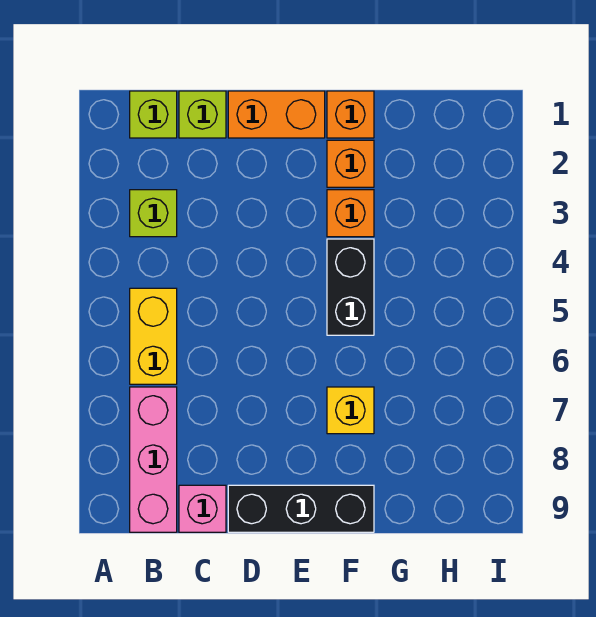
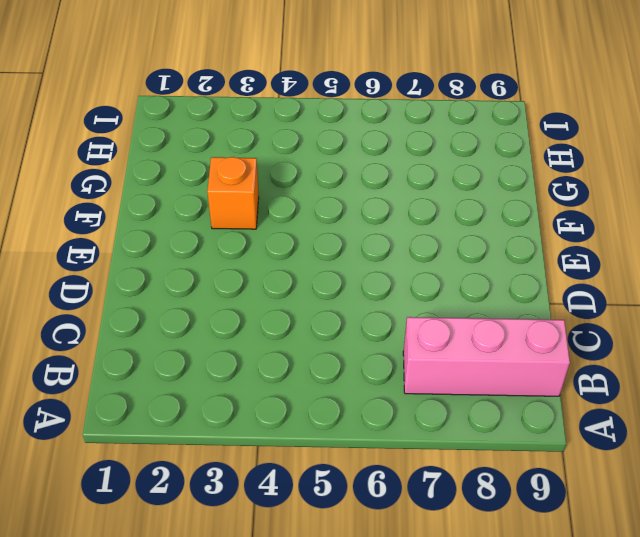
none -> lime brick B1 level 1
none -> lime brick B3 level 1
none -> yellow brick B5:B6 level 1

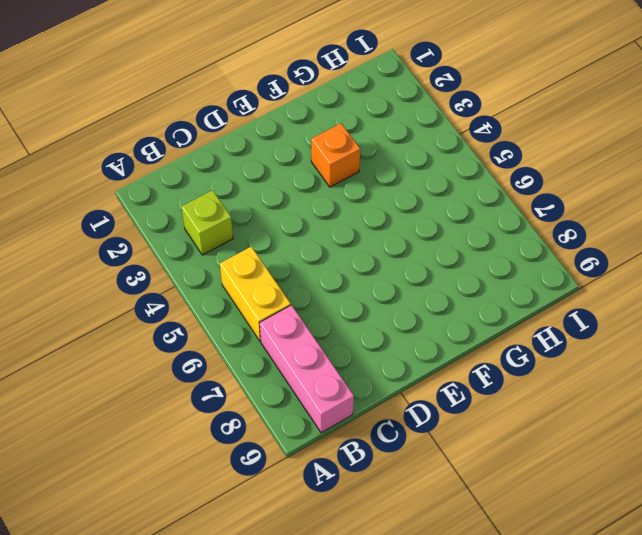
none -> lime brick B1 level 1
none -> lime brick C1 level 1
none -> pink brick C9 level 1

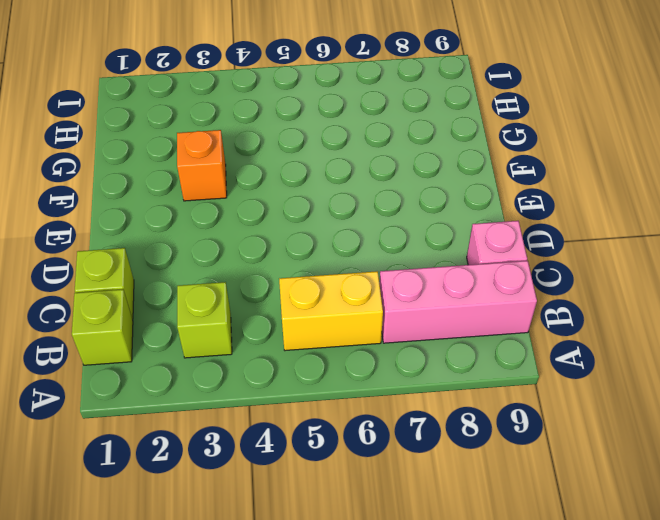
none -> orange brick D1:E1 level 1
none -> black brick D9:F9 level 1
none -> orange brick F1 level 1

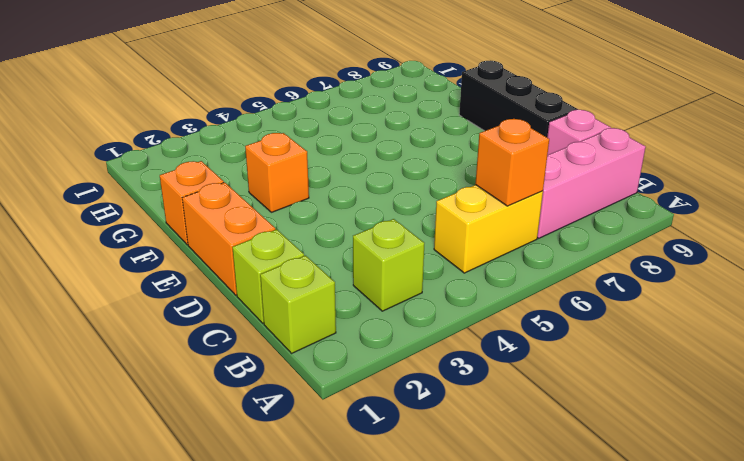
orange brick B6 level 2 -> orange brick F2 level 1
none -> black brick F4:F5 level 1
none -> yellow brick F7 level 1

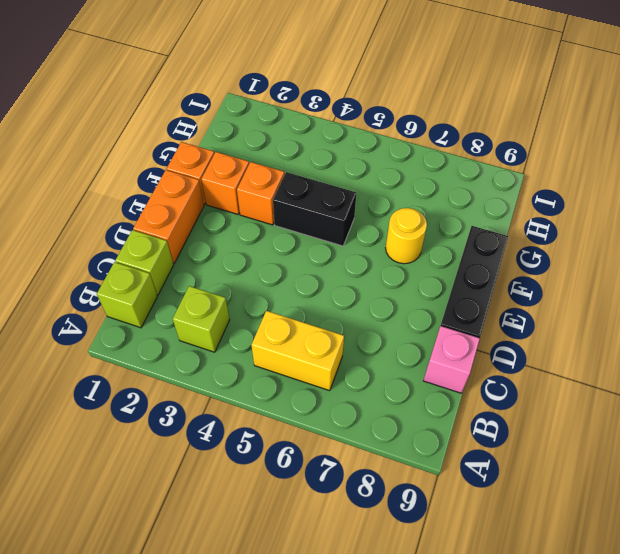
yellow round brick F7 level 1 -> yellow brick F7 level 1
none -> pink brick B7:B9 level 1

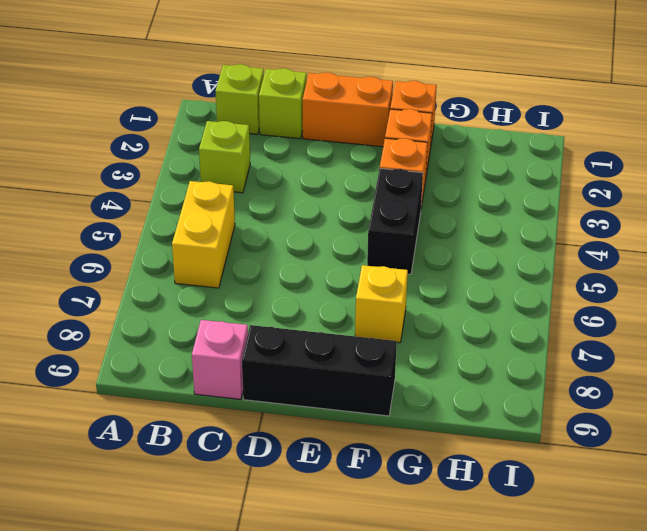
none -> pink brick B7:B9 level 1

